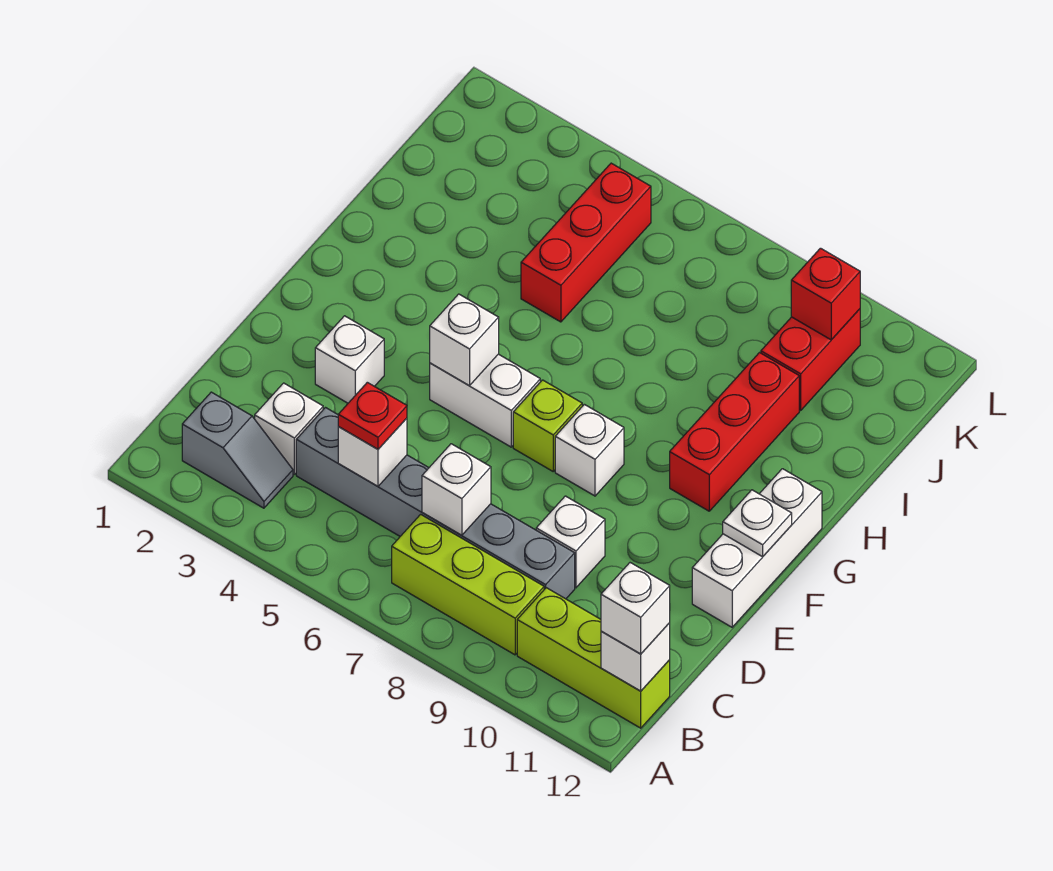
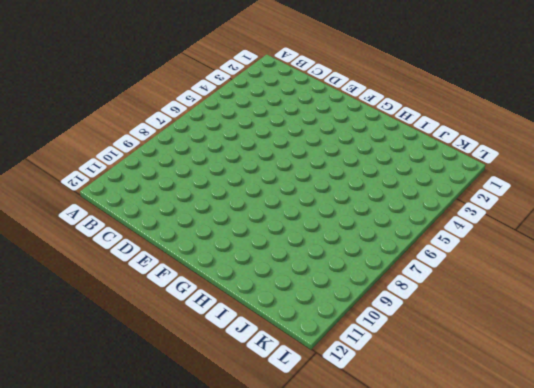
none -> grey slope B2:B3 level 1 top 2
none -> lime brick B7:B9 level 1
none -> lime brick B10:B12 level 1

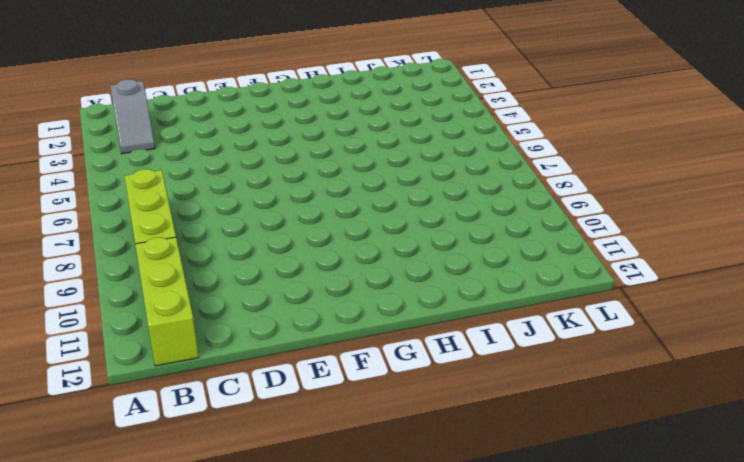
none -> white brick C3 level 1
none -> grey brick C4:C9 level 1
none -> white brick D9 level 1

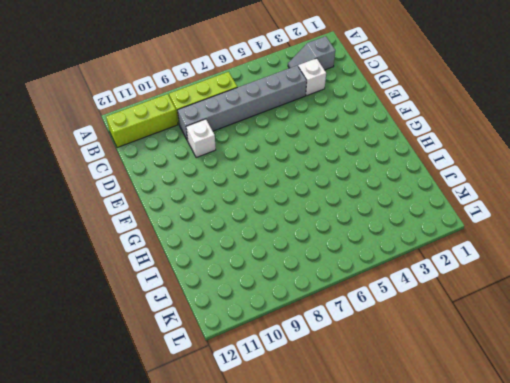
none -> white brick E3 level 1
none -> white brick E12:G12 level 1
none -> white brick F5:F6 level 1

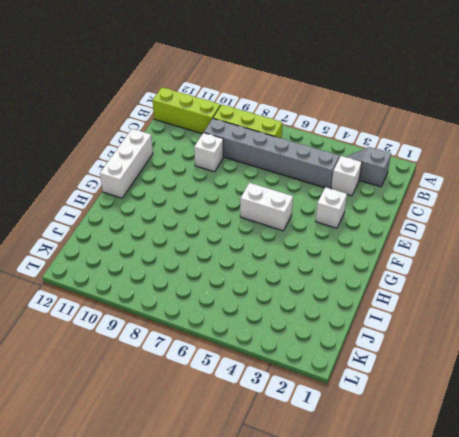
none -> lime brick F7 level 1
none -> white brick F8 level 1
none -> red brick G10:I10 level 1

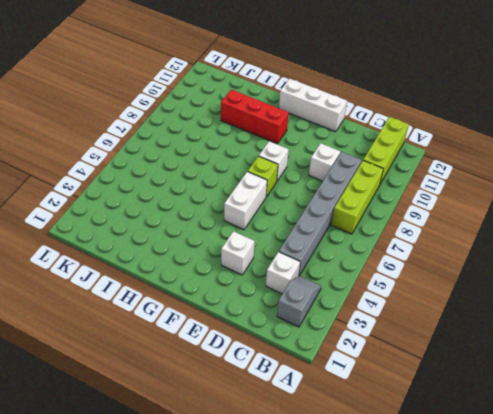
none -> red brick I5:K5 level 1
none -> red brick J10:K10 level 1
none -> white brick B12 level 2

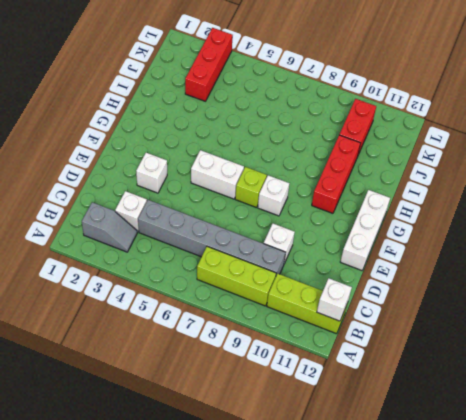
red brick J3:L3 level 1 -> red brick I5:K5 level 1
none -> white brick C5 level 2
none -> white brick C7 level 2
none -> white brick F5 level 2

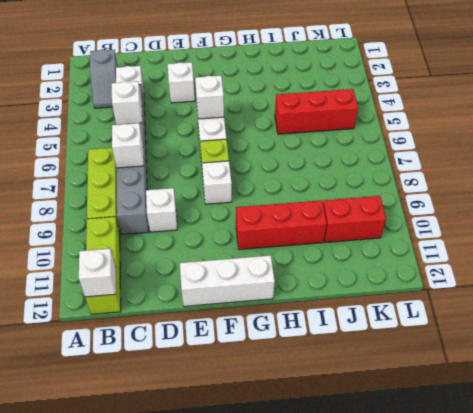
none -> white plate F12 level 2
none -> red brick K10 level 2
none -> white brick B12 level 3

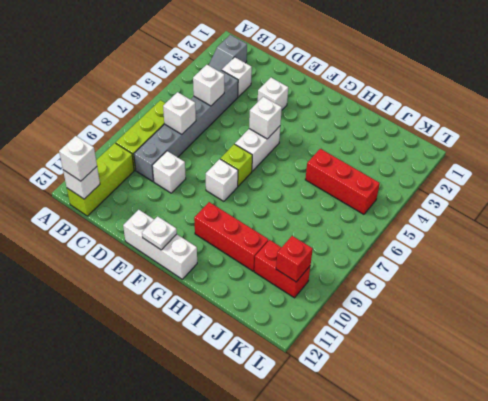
none -> red plate C5 level 3

